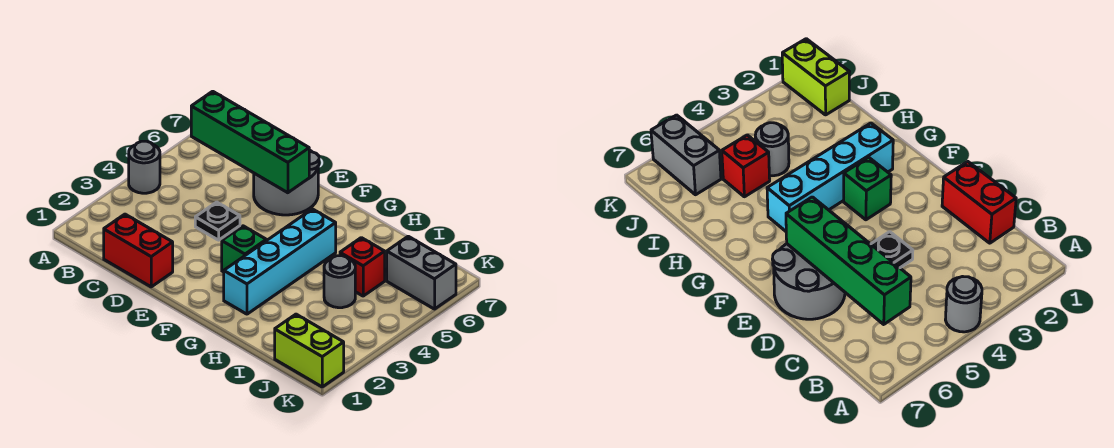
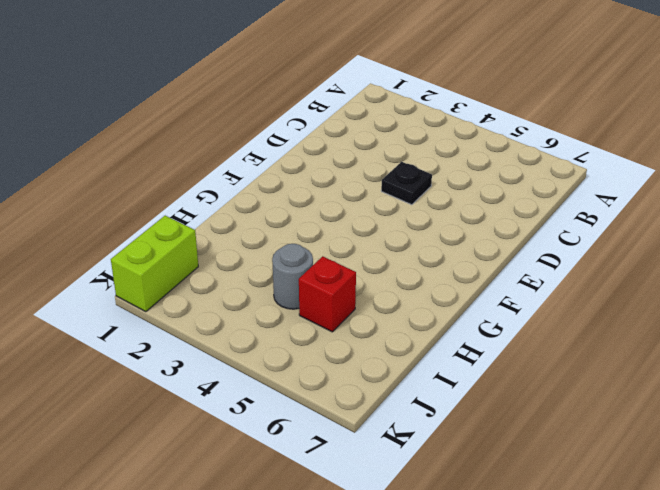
none -> grey round brick A4 level 1
none -> red brick C1:D1 level 1

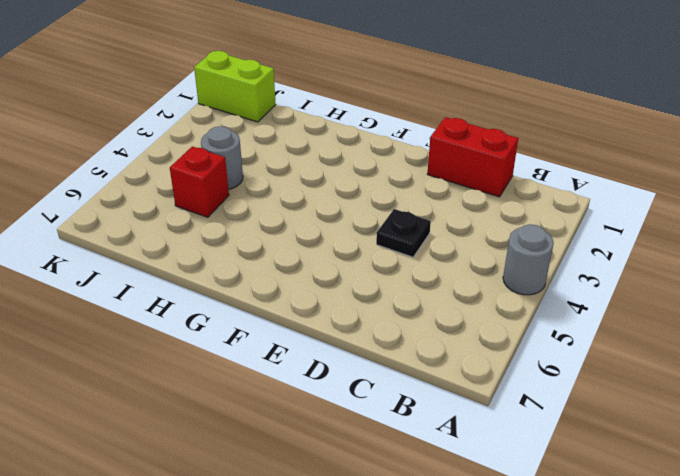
none -> grey round brick D6:E7 level 1
none -> green brick F3 level 1

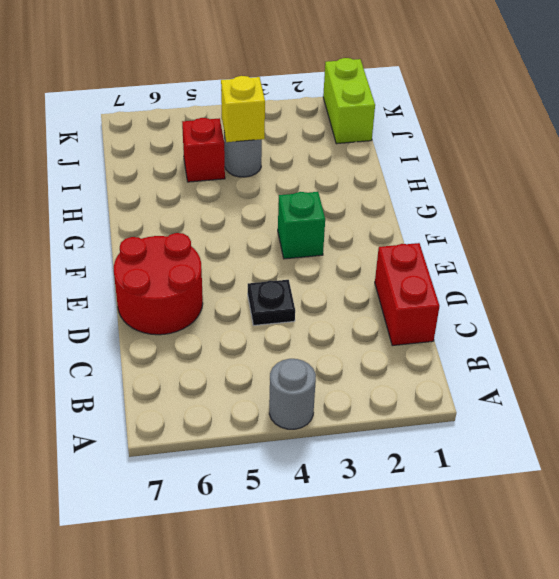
red round brick D6:E7 level 1 -> grey round brick D6:E7 level 1
yellow brick I4 level 2 -> none
none -> cyan brick G2:G5 level 1
none -> grey brick J6:K6 level 1

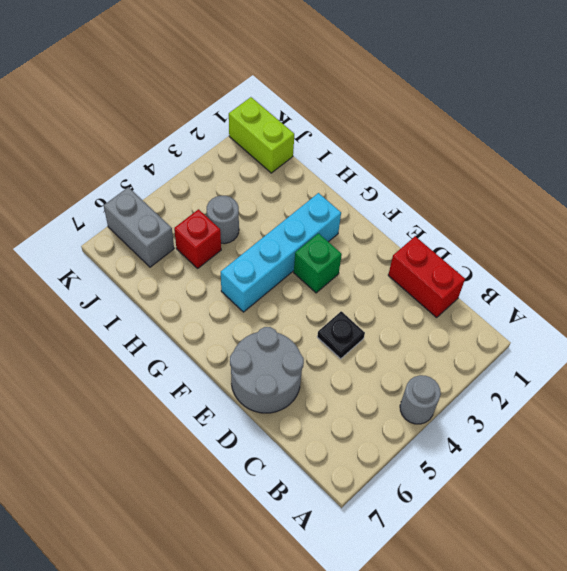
none -> green brick B6:E6 level 2

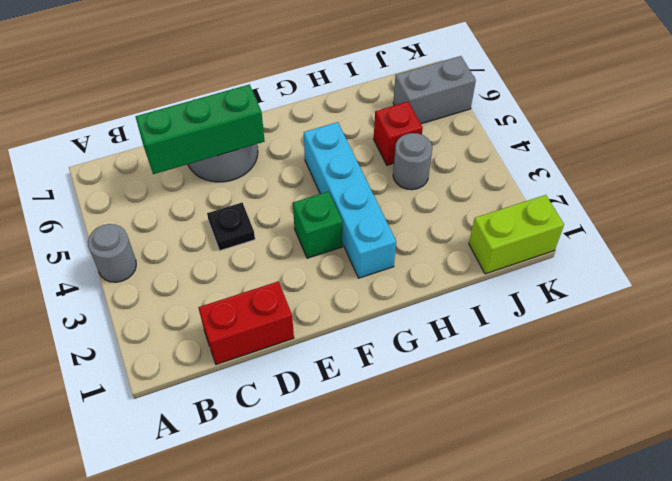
green brick C6:E6 level 2 -> green brick B6:E6 level 2

